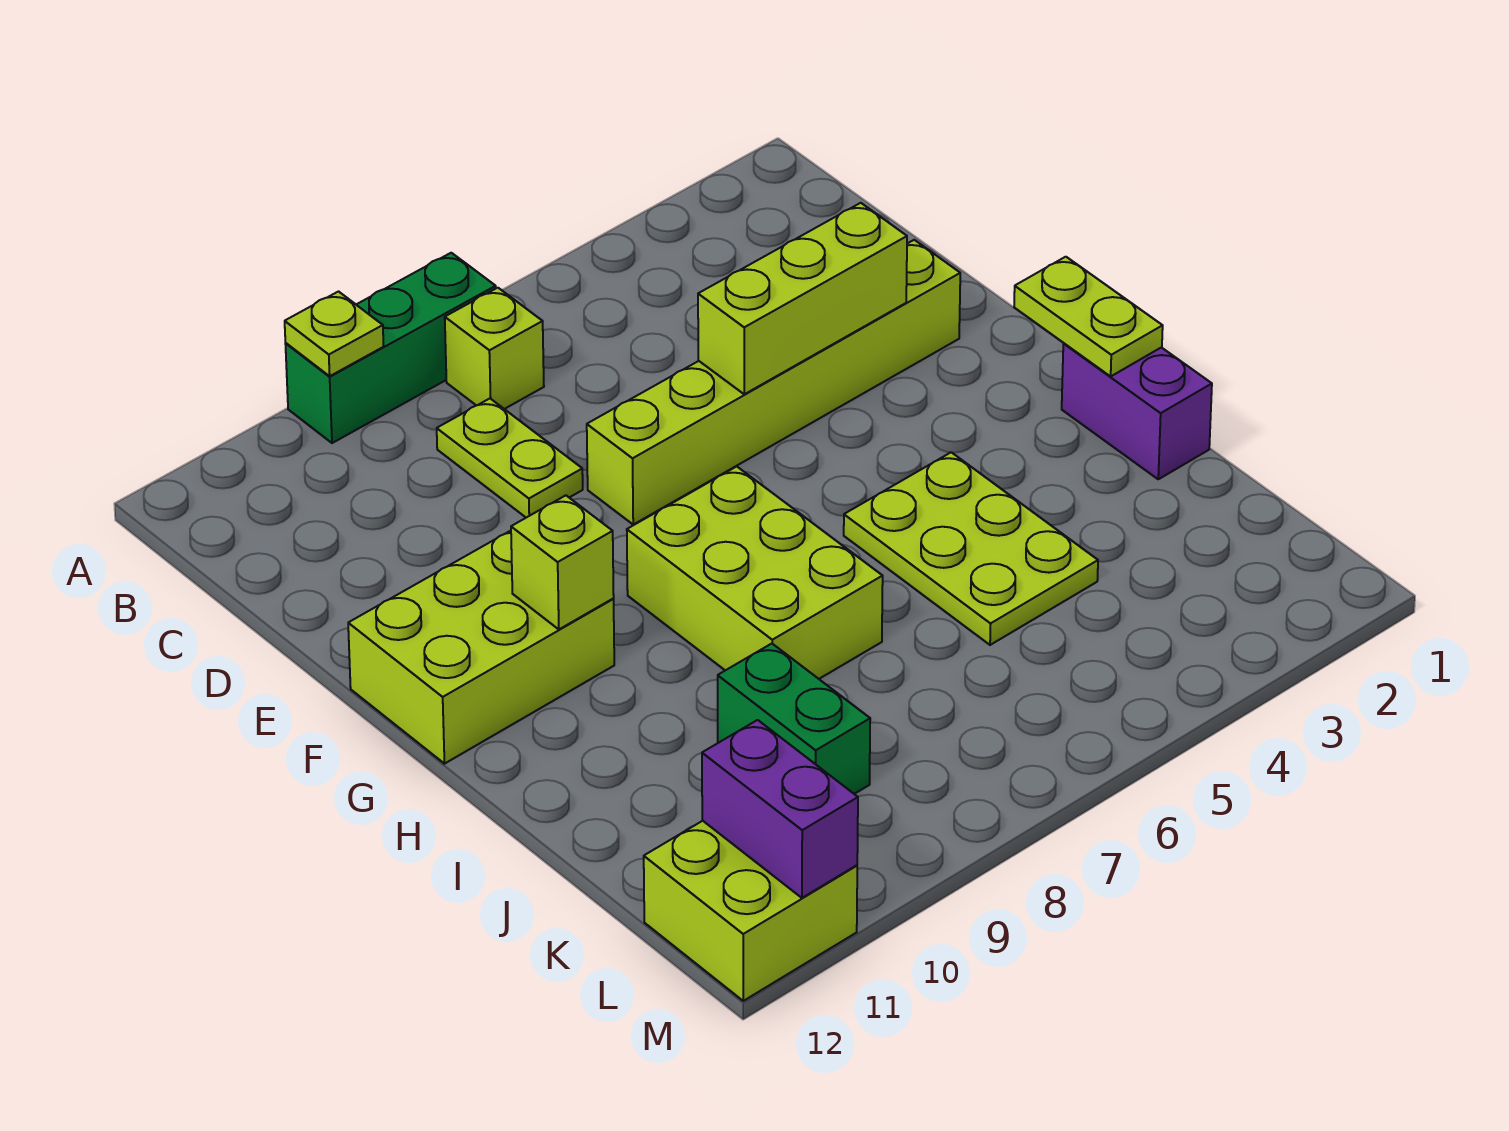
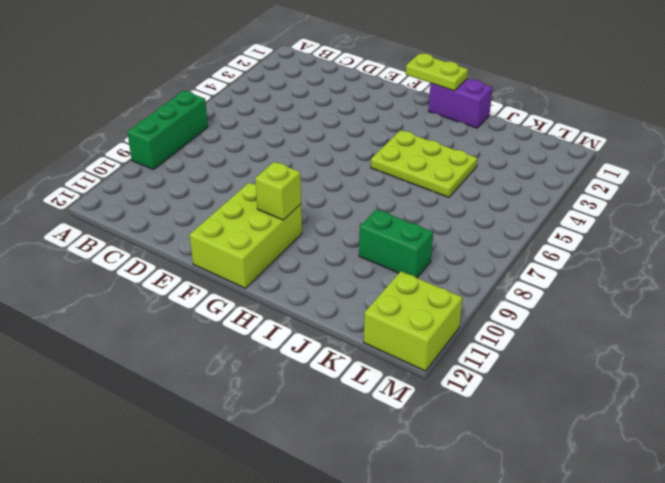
none -> lime brick B7 level 1
none -> lime plate C8:D8 level 1
none -> lime brick E2:E7 level 1

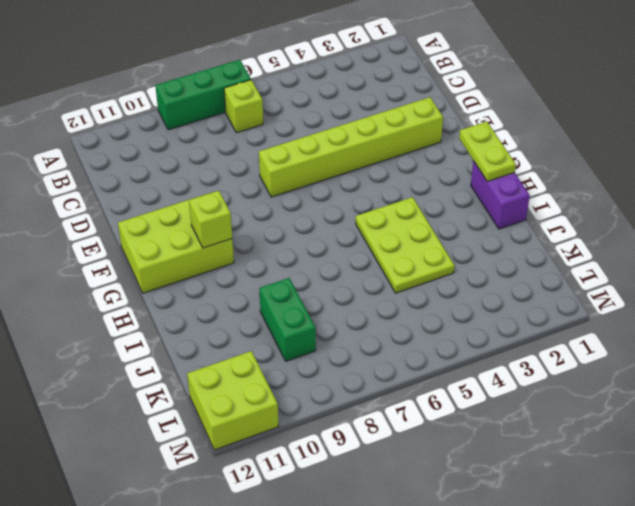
none -> lime plate C8:D8 level 1
none -> lime brick G7:I8 level 1
none -> lime plate A9 level 2

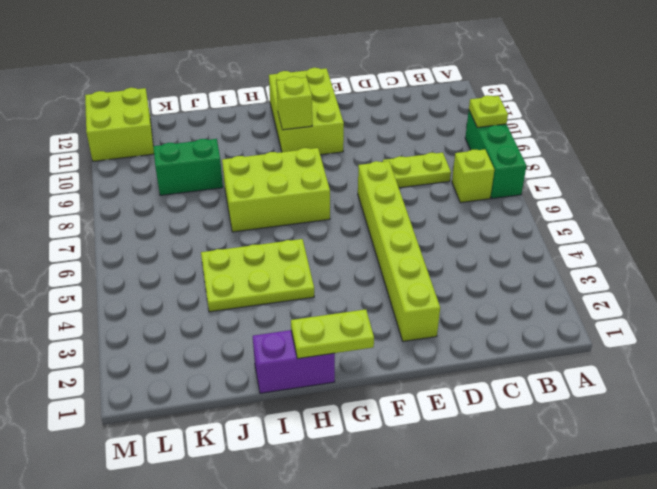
none -> lime brick E3:E5 level 2
none -> purple brick L11:M11 level 2

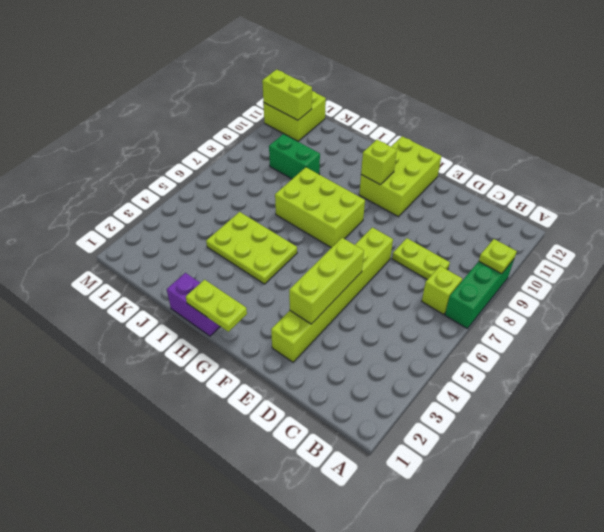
lime brick L11:M11 level 2 -> purple brick L11:M11 level 2

